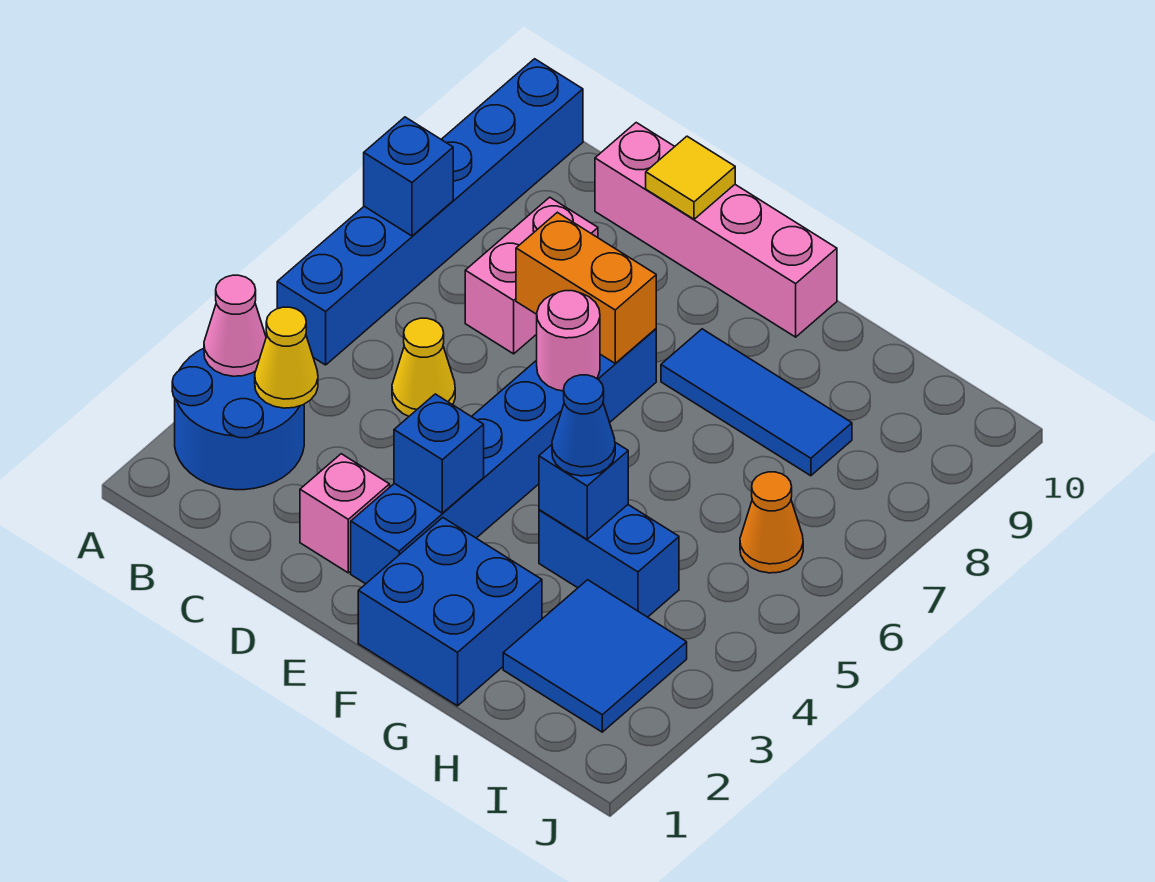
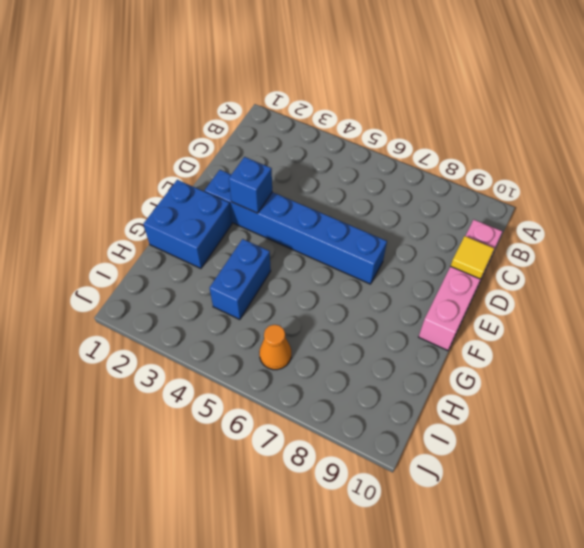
none -> blue round brick A2:B3 level 1
none -> blue brick A5:A10 level 1
none -> yellow cone C5 level 1

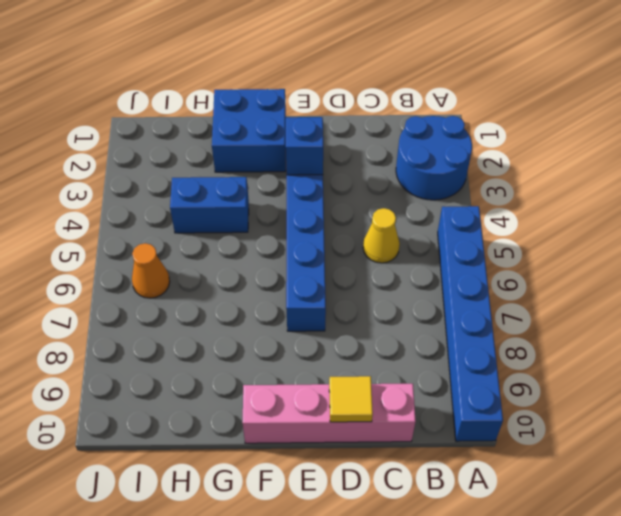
none -> pink brick C7:C8 level 1
none -> pink brick D2 level 1
none -> blue tile F8:H8 level 1

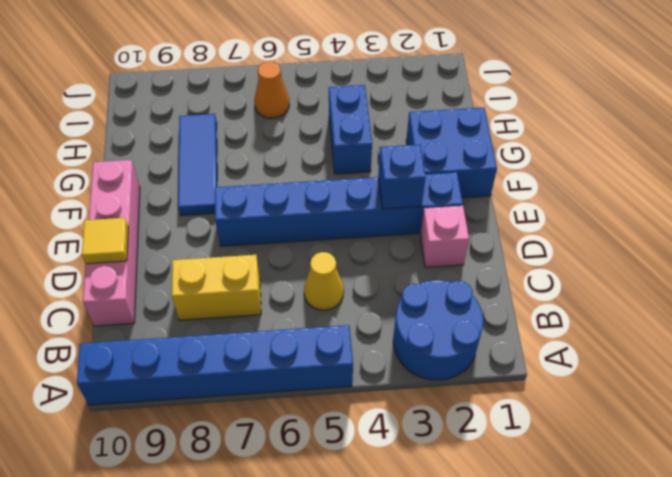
yellow brick C7:C8 level 1 -> pink brick C7:C8 level 1
none -> blue tile H2:I3 level 1
none -> pink cone A3 level 2
none -> blue brick A7 level 2

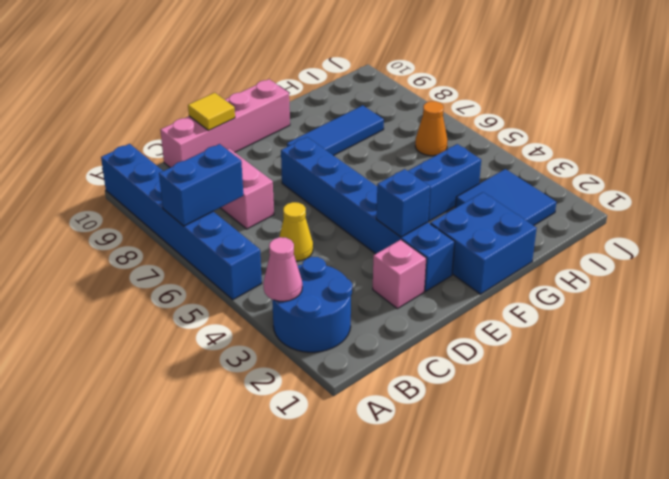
blue brick A7:B7 level 2 -> blue brick A7 level 2
none -> yellow cone B3 level 2
none -> orange brick D7:E7 level 2
none -> pink round brick E6 level 2

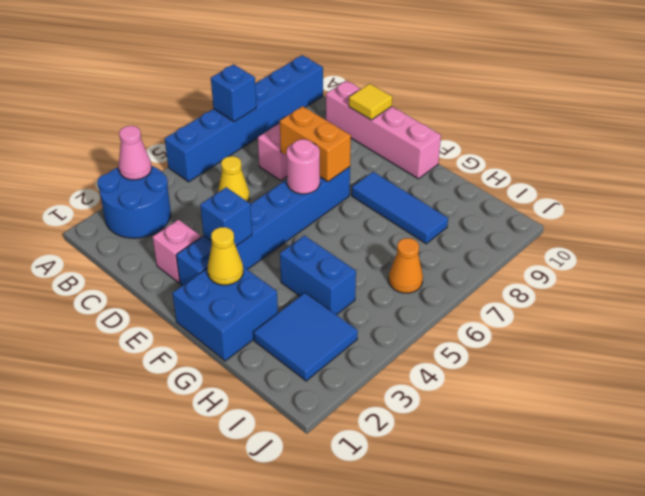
yellow cone F2 level 2 -> yellow cone B3 level 2
none -> blue brick G4 level 2
none -> blue cone G4 level 3

